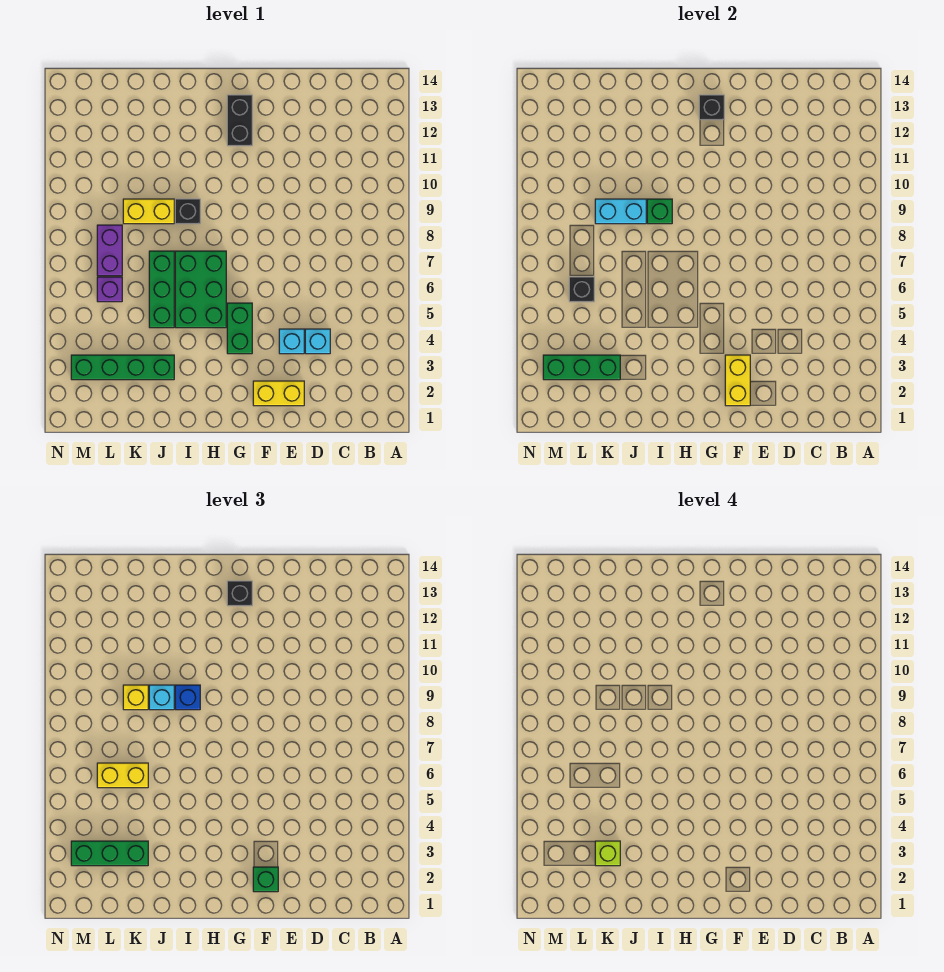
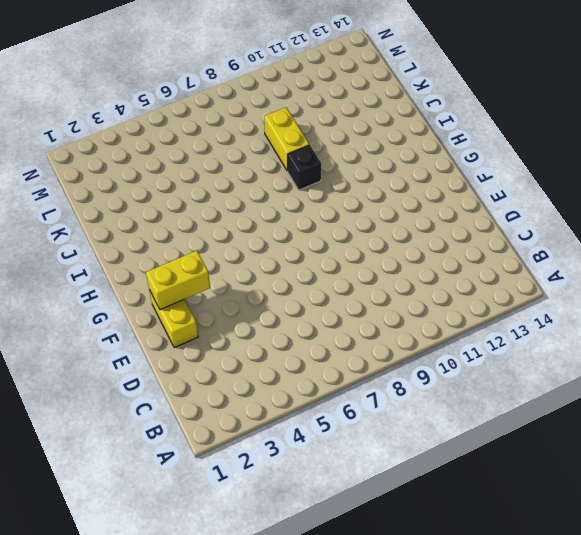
none -> cyan brick D4 level 1
none -> cyan brick E4 level 1
none -> green brick G4:G5 level 1

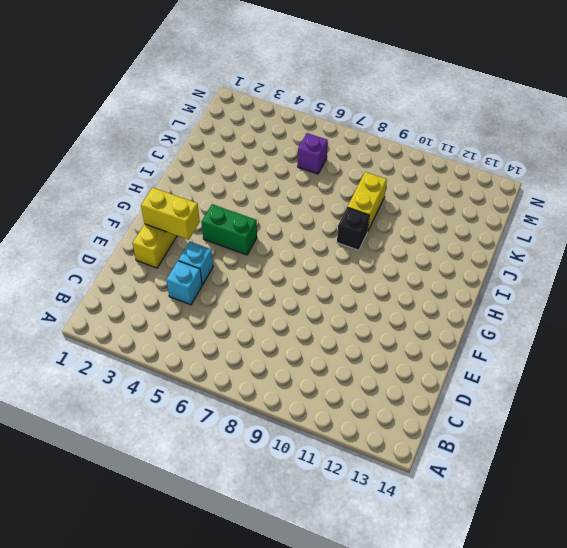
none -> black brick G12:G13 level 1
none -> green brick H5:I7 level 1
none -> green brick J3:M3 level 1

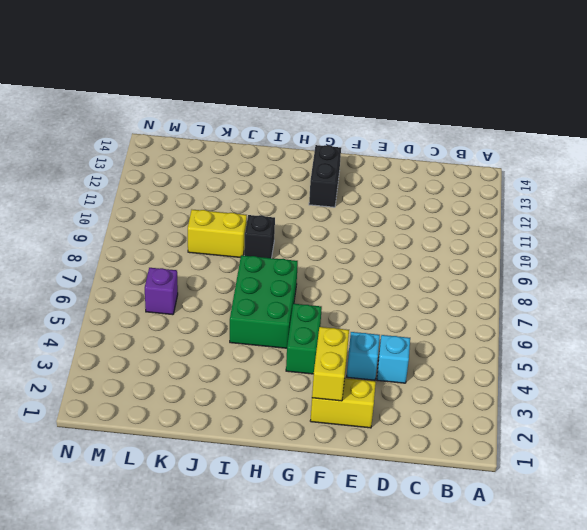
none -> green brick J3:M3 level 1
none -> green brick J5:J7 level 1
none -> purple brick L7:L8 level 1

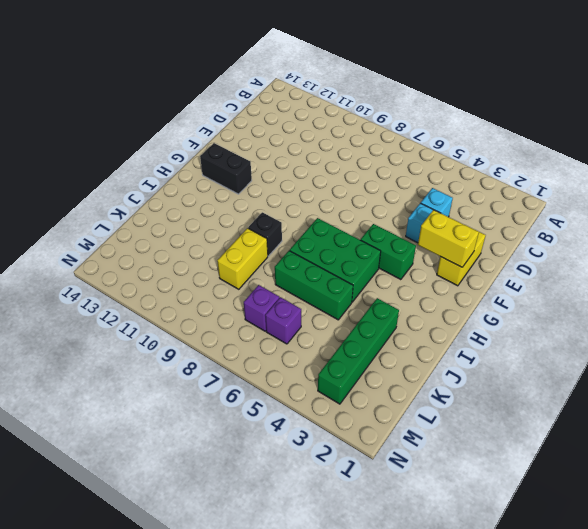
purple brick L7 level 1 -> purple brick L7:L8 level 1
none -> black brick G13 level 2
none -> green brick I9 level 2
none -> cyan brick J9:K9 level 2

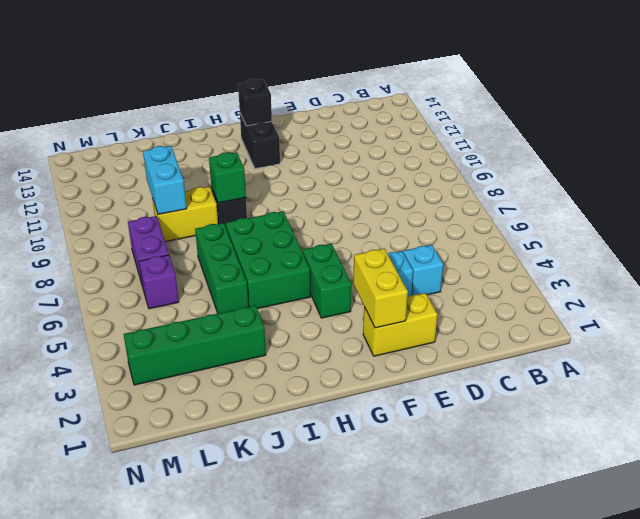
cyan brick K9:K10 level 2 -> cyan brick J9:K9 level 2
none -> green brick K3:M3 level 2
none -> black brick L6 level 2
none -> green brick F2 level 3

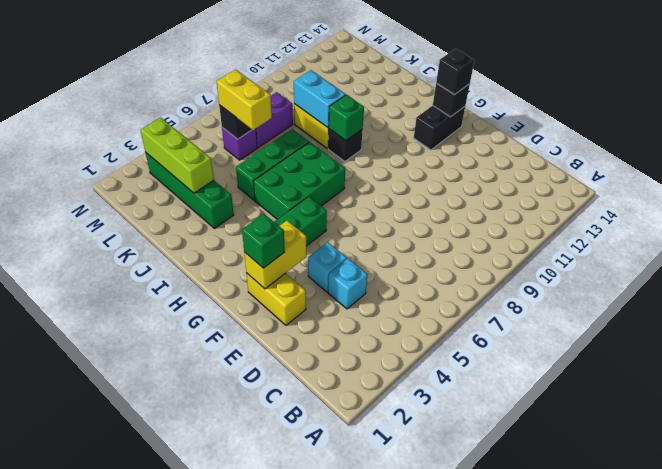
lime brick K3:M3 level 2 -> green brick K3:M3 level 2
none -> blue brick I9 level 3
none -> cyan brick J9 level 3
none -> green brick K3:M3 level 3

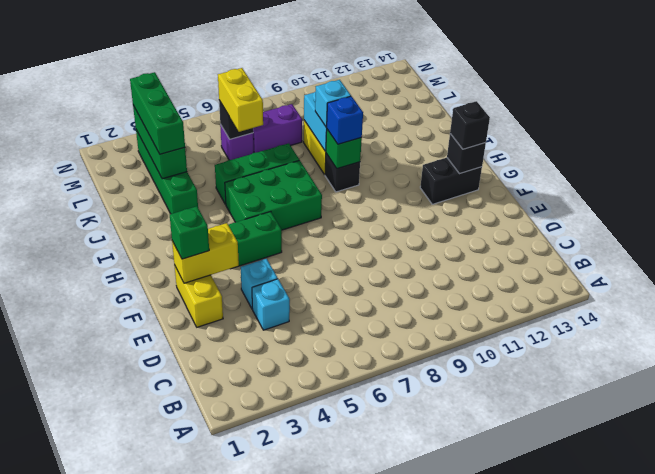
none -> yellow brick K9 level 3
none -> lime brick K3 level 4

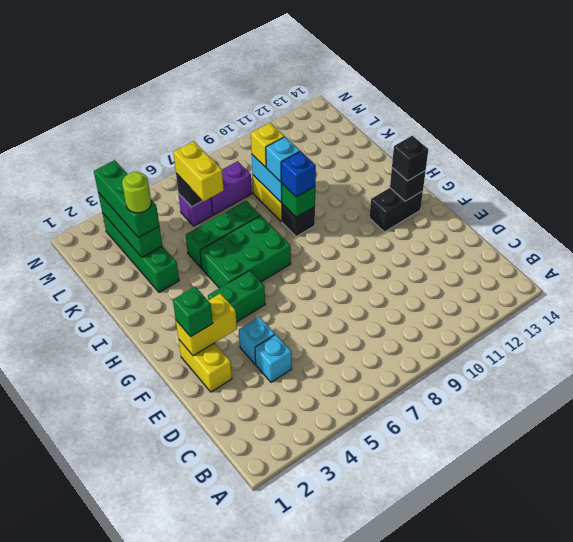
lime round brick K3 level 4 -> lime brick K3 level 4

